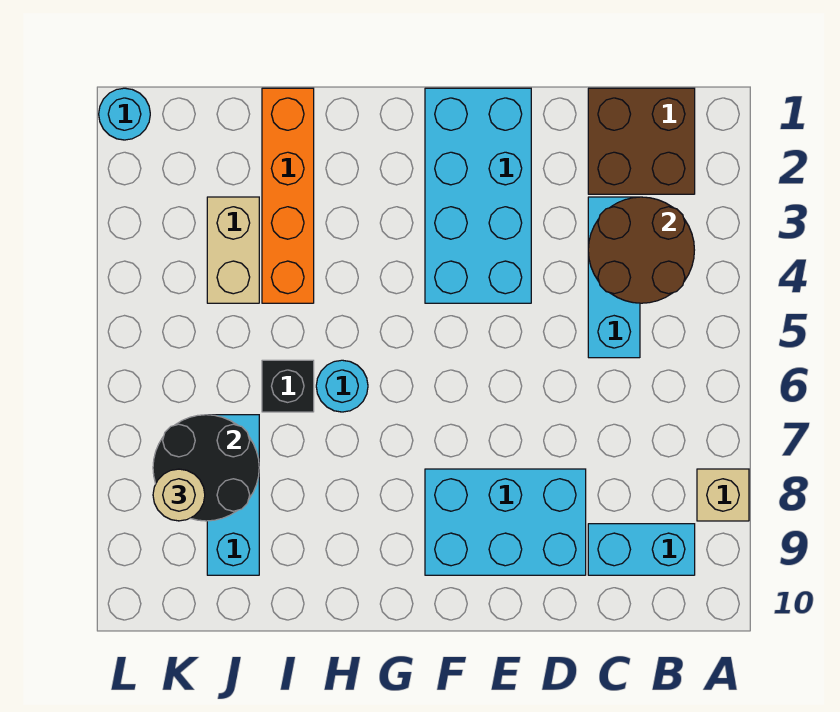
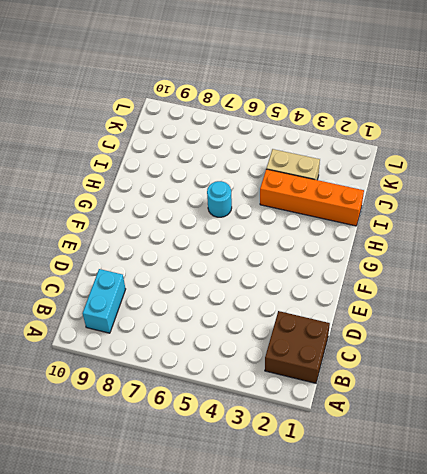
none -> tan brick A8 level 1
none -> cyan brick C3:C5 level 1
none -> cyan brick D8:F9 level 1

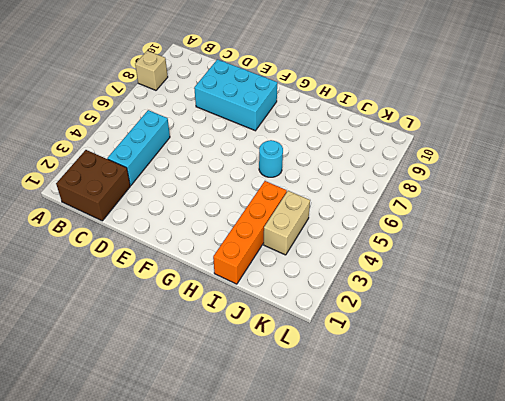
none -> cyan brick B9:C9 level 1
none -> cyan brick E1:F4 level 1
none -> black brick I6 level 1

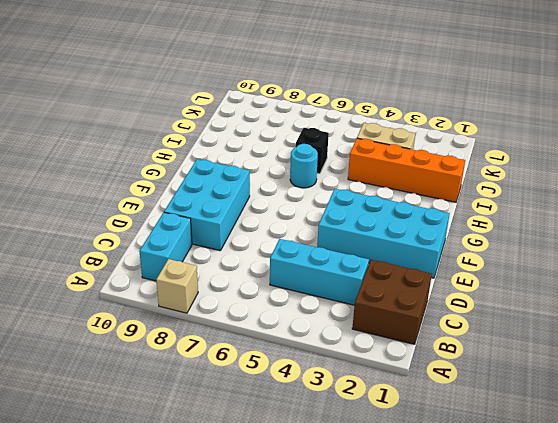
none -> cyan brick J7:J9 level 1
none -> cyan round brick L1 level 1
none -> brown round brick B3:C4 level 2

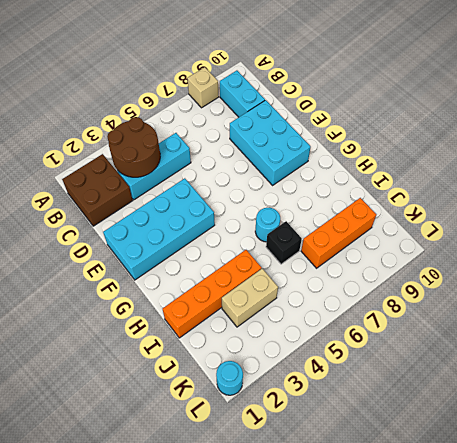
orange brick J7:J9 level 1 -> cyan brick J7:J9 level 1
none -> black round brick J7:K8 level 2
none -> tan round brick K8 level 3

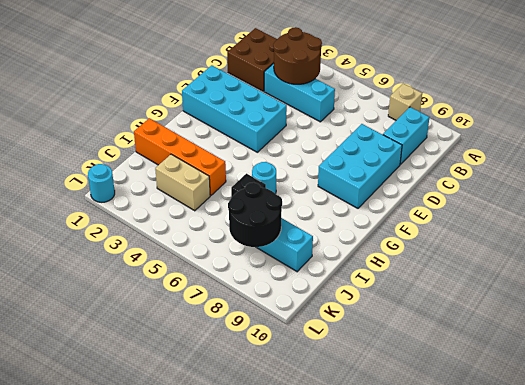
none -> tan round brick K8 level 3

